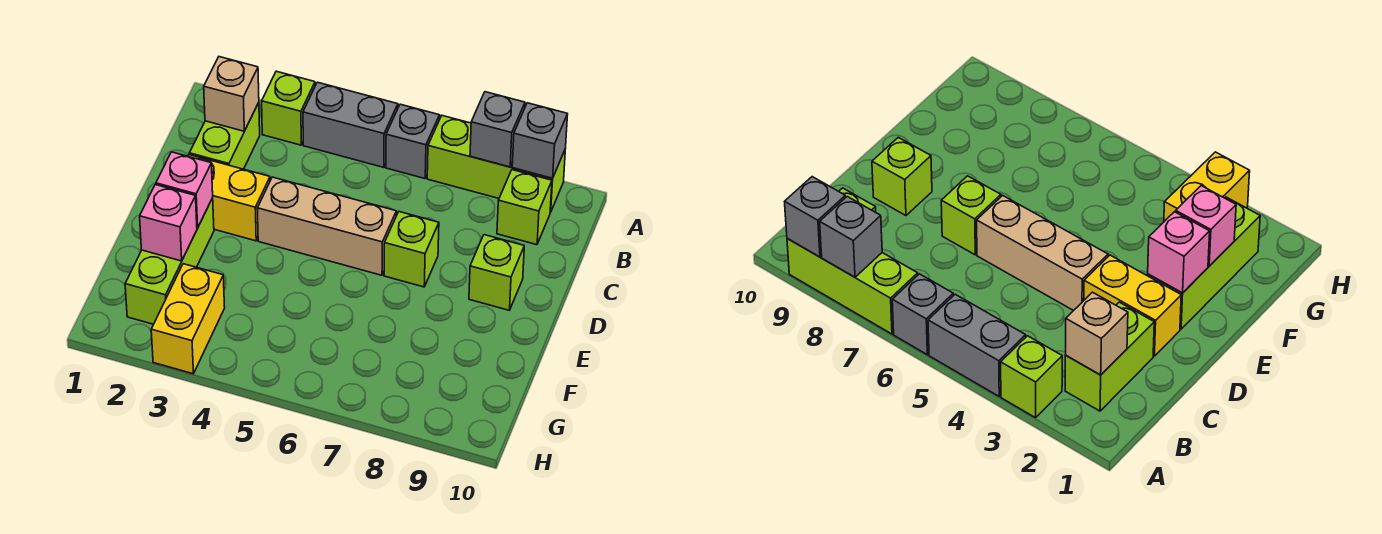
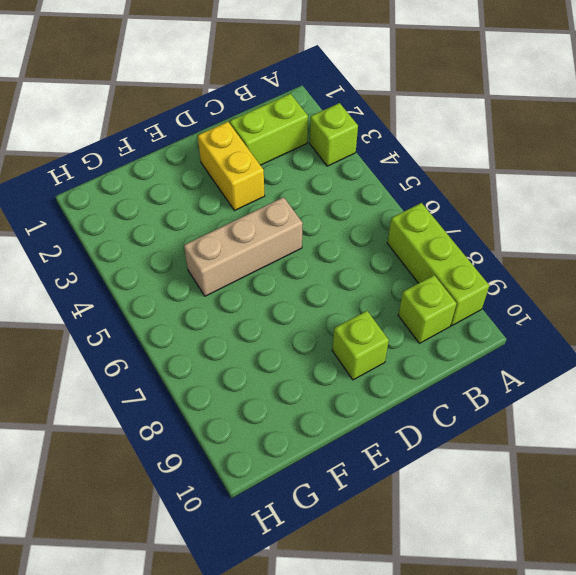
tan brick D5:F5 level 1 -> tan brick D4:D6 level 1
none -> grey brick A4:A5 level 1
none -> grey brick A6 level 1
none -> lime brick D7 level 1

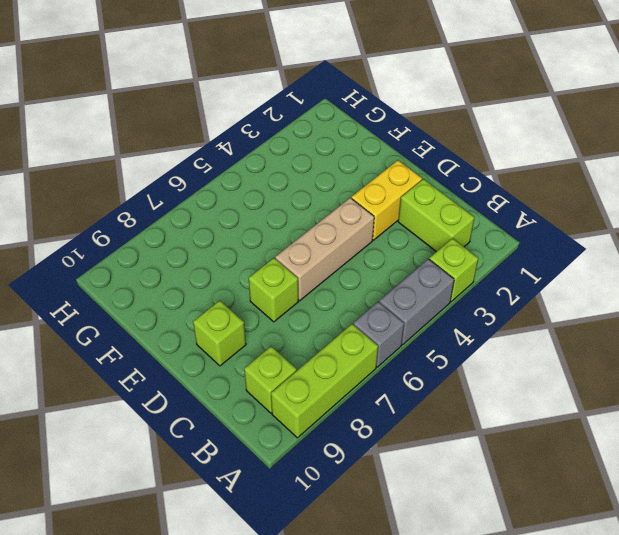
none -> lime brick E2:G2 level 1
none -> yellow brick G3:H3 level 1
none -> grey brick A8 level 2

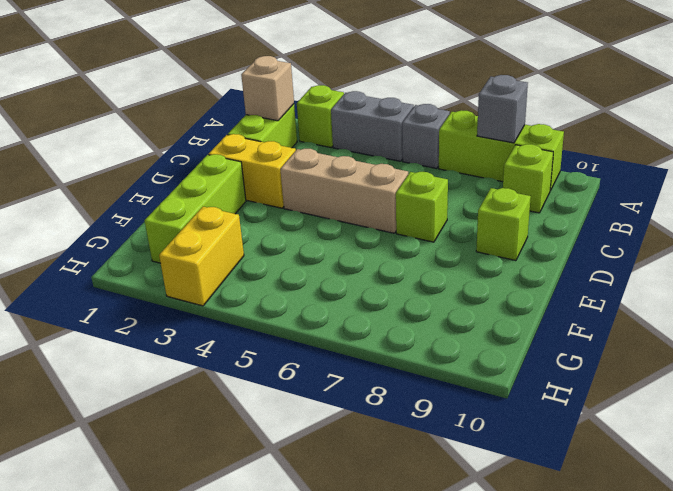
none -> grey brick A9 level 2
none -> pink brick E2 level 2
none -> pink brick F2 level 2

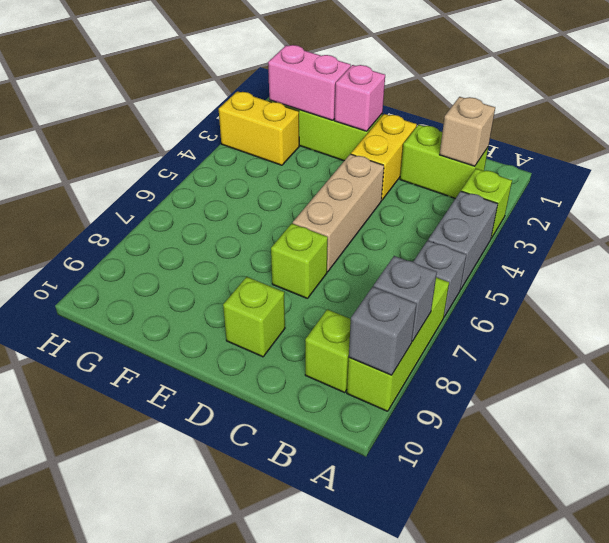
pink brick F2:G2 level 2 -> pink brick F2 level 2

